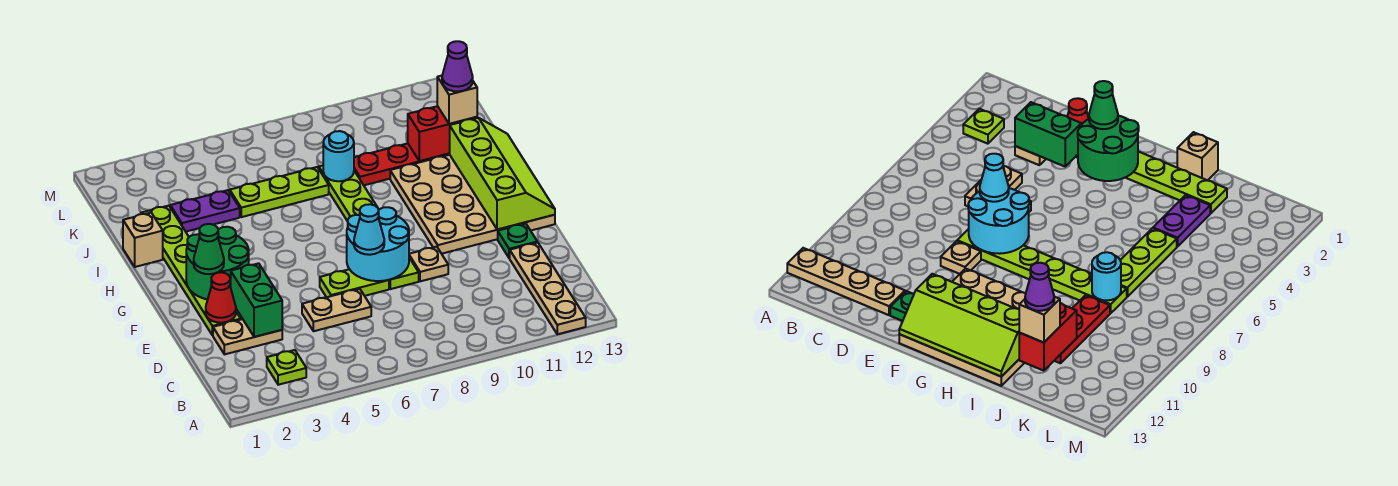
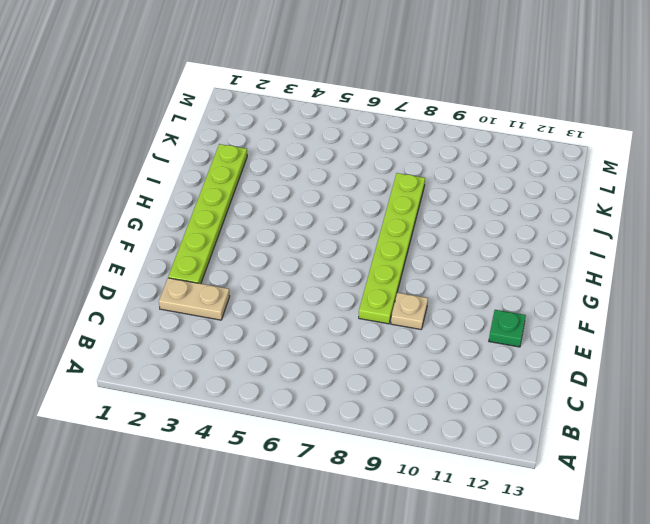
none -> tan plate A12:D12 level 1
none -> lime plate B3 level 1
none -> tan plate D5:D6 level 1

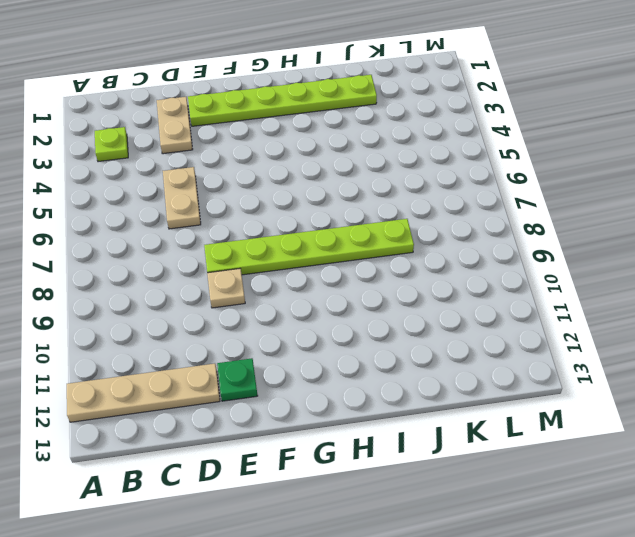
none -> lime plate E6:E7 level 1
none -> tan plate F10:I13 level 1
none -> tan brick I1 level 1

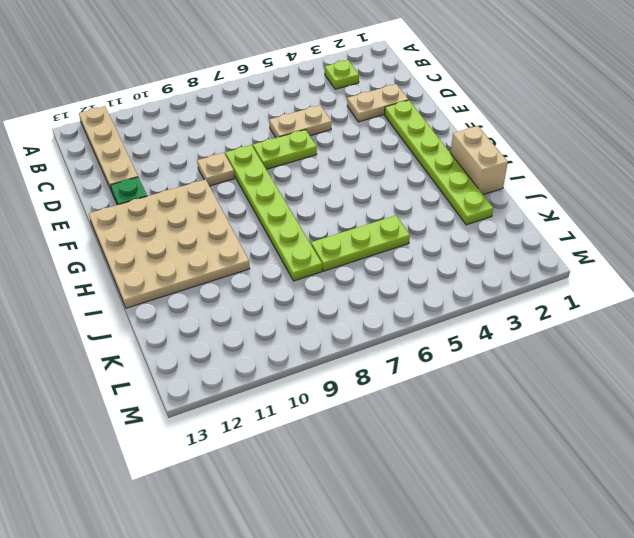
tan brick H1:I1 level 1 -> tan brick I1 level 1
none -> purple plate J3:J4 level 1
none -> red plate J9:J11 level 1
none -> green brick D3:E3 level 2

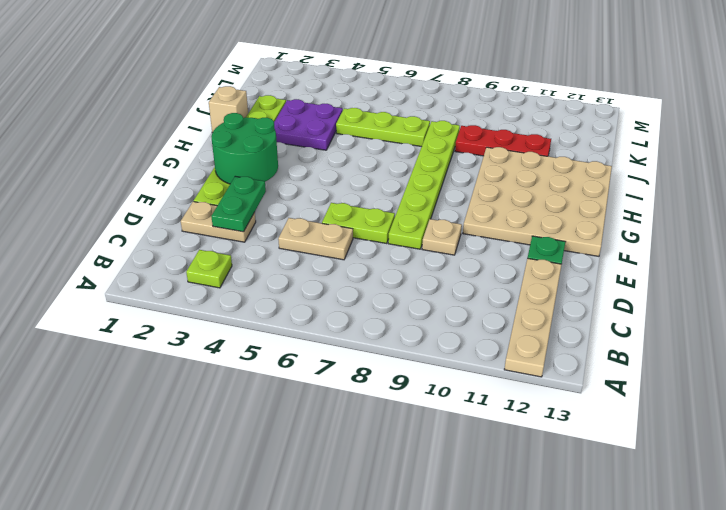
green plate D3:E3 level 2 -> green brick D3:E3 level 2
purple plate I3:J4 level 1 -> purple plate J3:J4 level 1
none -> red cone E2 level 2
none -> cyan round brick E7:F8 level 2
none -> lime slope F12:I13 level 2 top 12

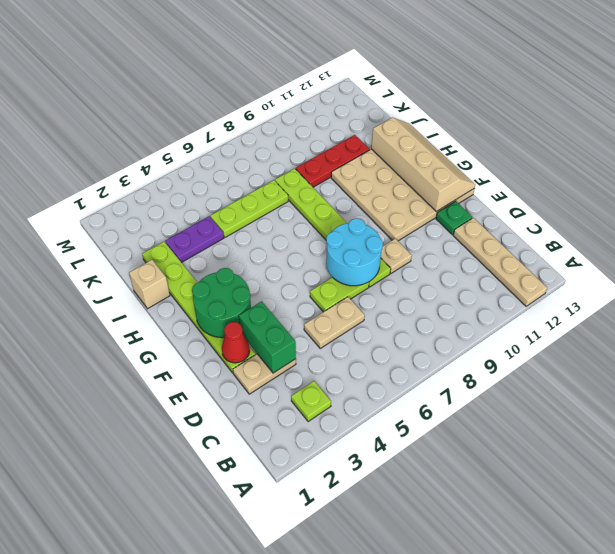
tan slope F12:I13 level 2 top 12 -> lime slope F12:I13 level 2 top 12
none -> cyan round brick J8 level 2
none -> red brick J11:J12 level 2
none -> cyan cone E7 level 3

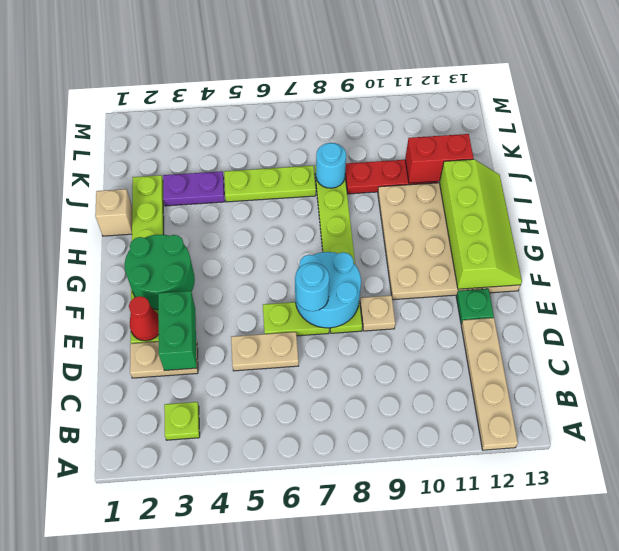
cyan round brick E7 level 3 -> cyan cone E7 level 3
none -> green cone F2 level 3
none -> tan brick J12 level 3
none -> purple cone J12 level 4

